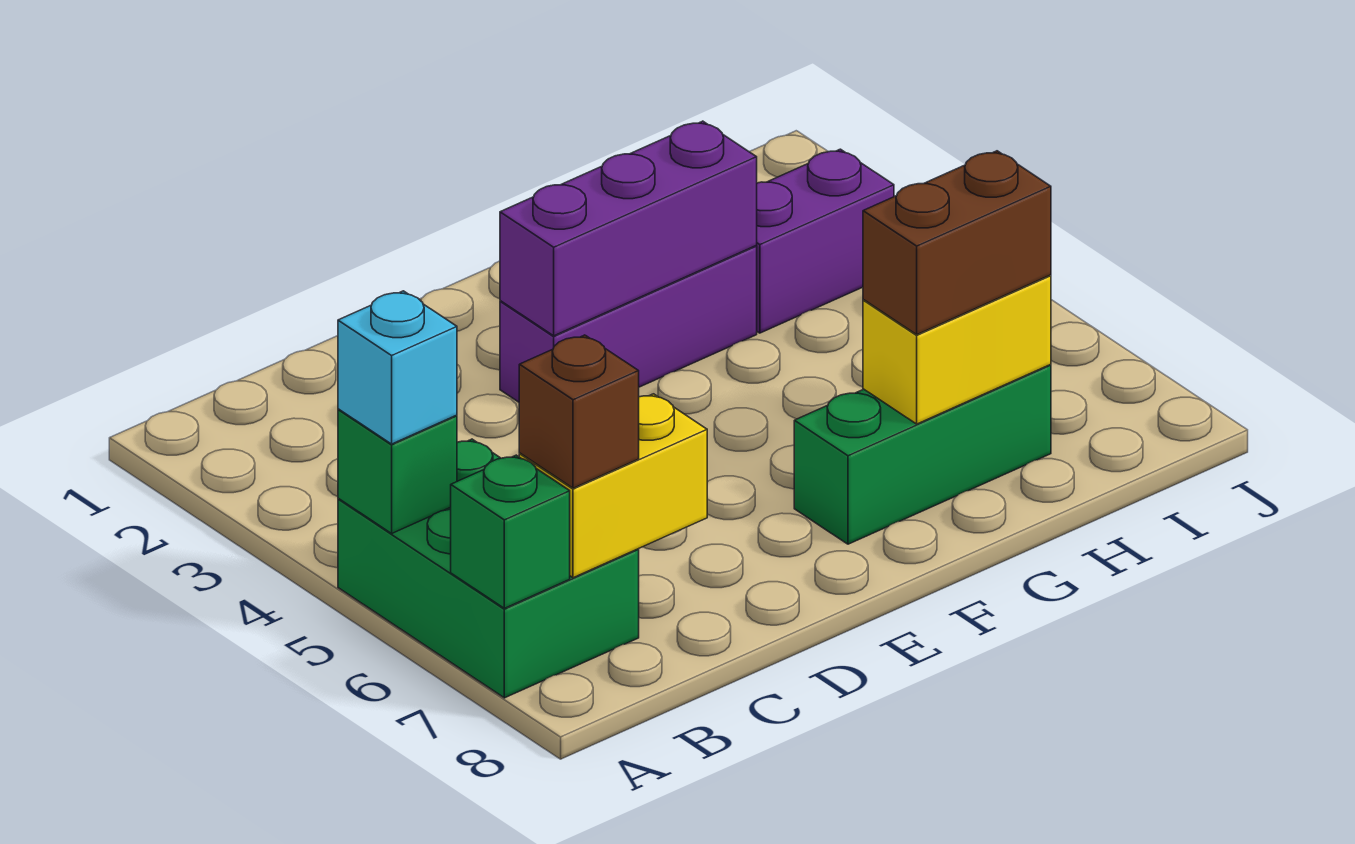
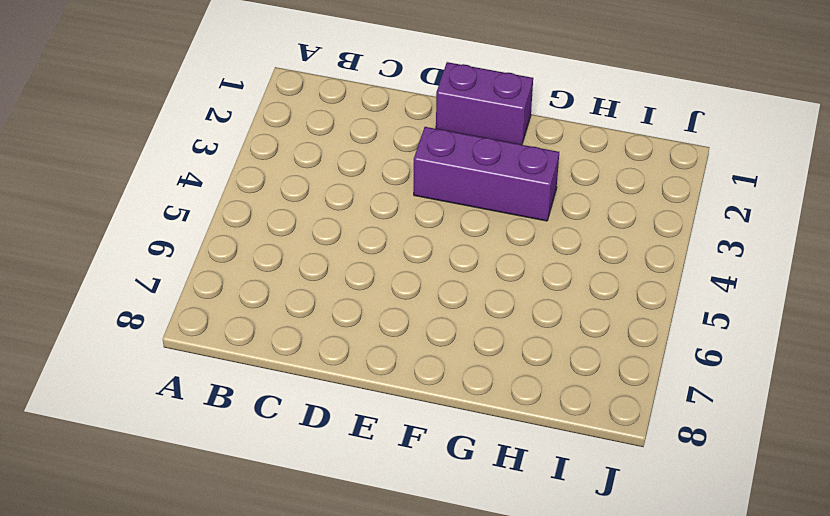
purple brick E1:F1 level 1 -> purple brick H3:I3 level 1
none -> green brick A5:B7 level 1
none -> green brick F7:H7 level 1
none -> green brick A5 level 2

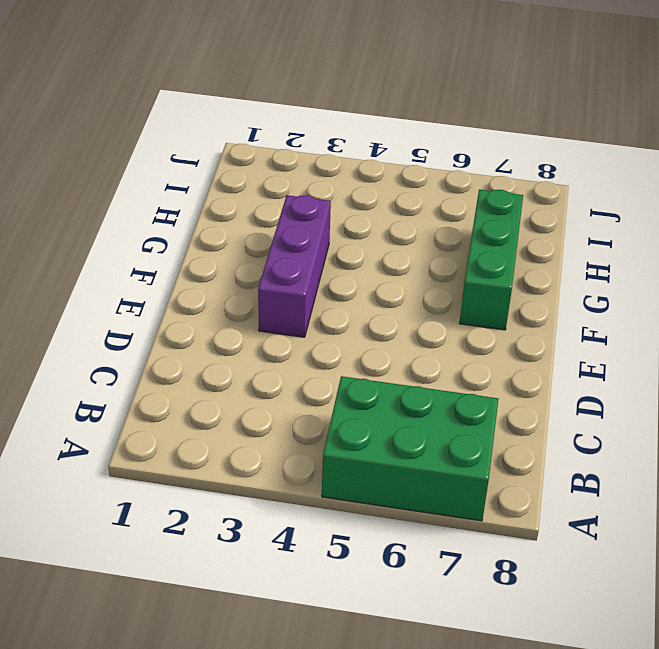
none -> purple brick H3:I3 level 1
none -> green brick A5 level 2
none -> green brick A7 level 2

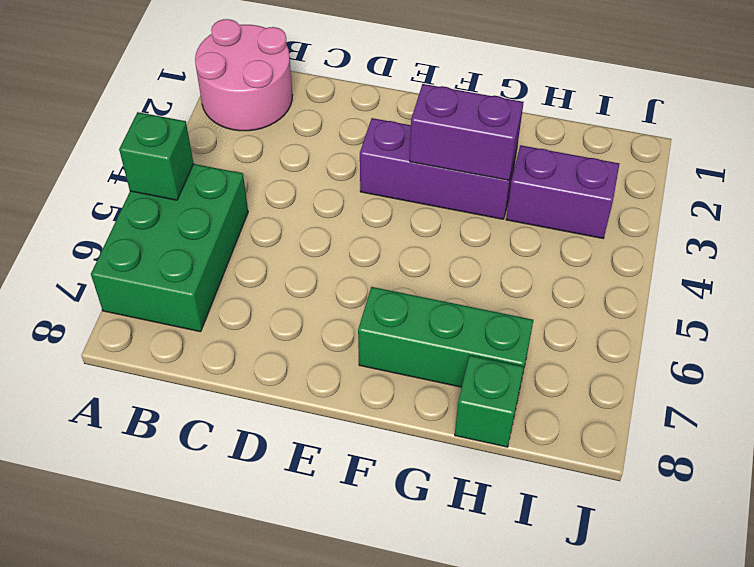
pink round brick A1:B2 level 1 -> none
purple brick F3:G3 level 2 -> purple brick E3:G3 level 2
green brick H8 level 1 -> green brick A7 level 2
none -> yellow brick B7:C7 level 2
none -> yellow brick G7:H7 level 2
none -> cyan brick A5 level 3

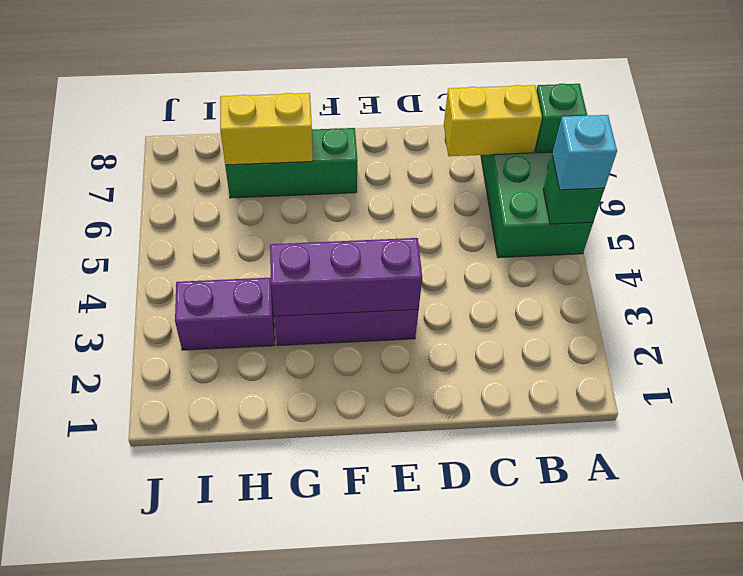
none -> brown brick B7 level 3
none -> brown brick G7:H7 level 3

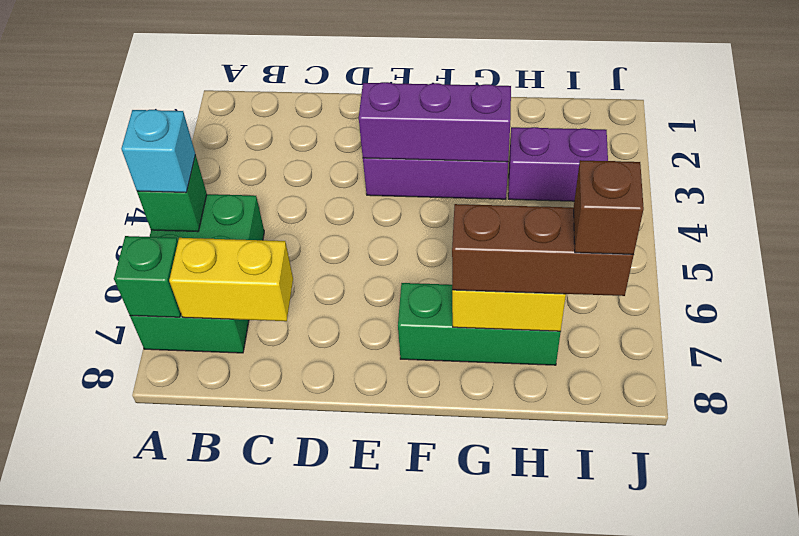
brown brick G7:I7 level 3 -> brown brick G7:H7 level 3
brown brick I7 level 4 -> brown brick B7 level 3

